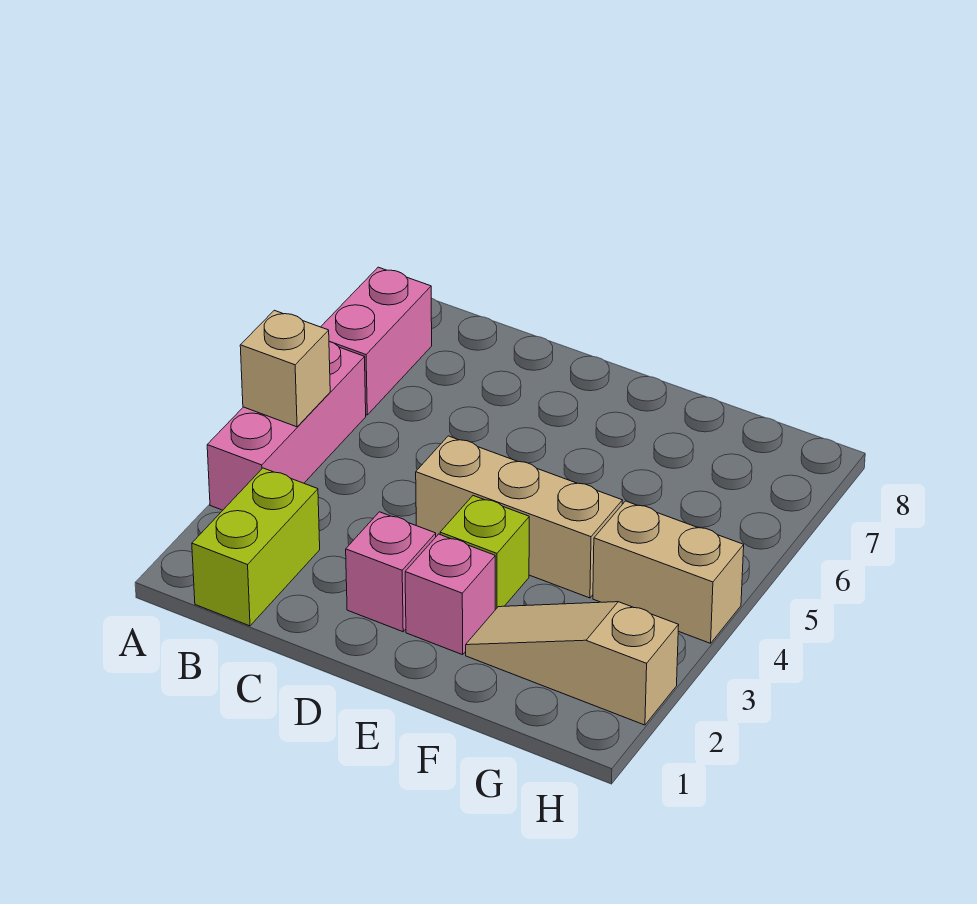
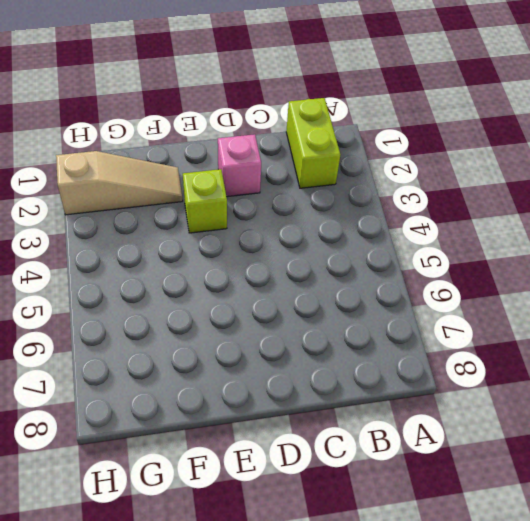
none -> pink brick A3:A5 level 1
none -> pink brick A6:A7 level 1

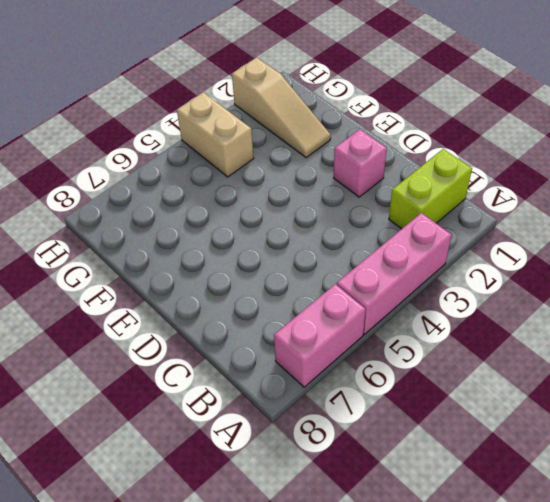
none -> tan brick D4:F4 level 1
none -> pink brick E2 level 1

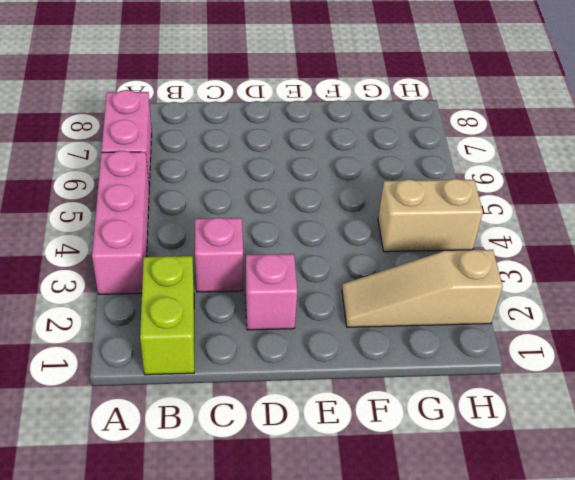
pink brick C3 level 1 -> pink brick E2 level 1
none -> tan brick D4:F4 level 1
none -> lime brick E3 level 1

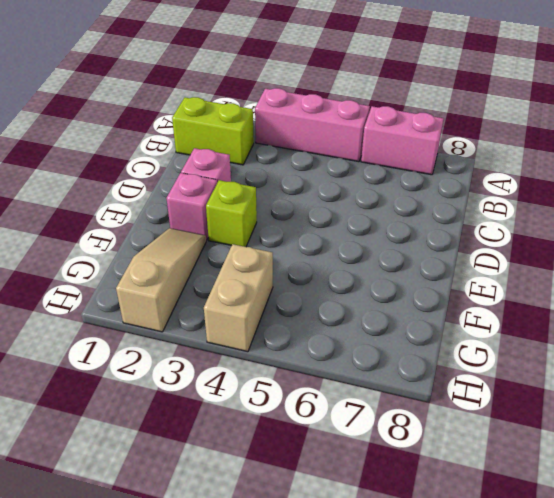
none -> tan brick D4:F4 level 1
none -> tan brick A4 level 2

